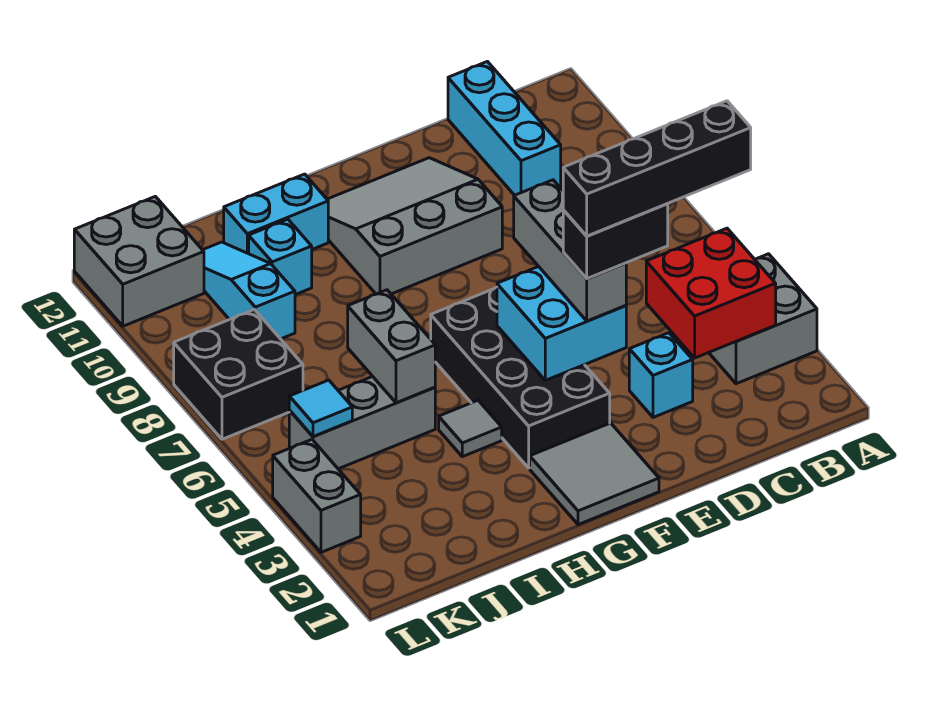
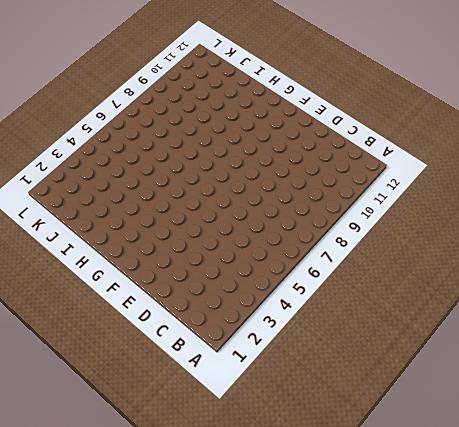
none -> grey brick A3:B4 level 1
none -> cyan brick C10:C12 level 1
none -> cyan brick D3 level 1

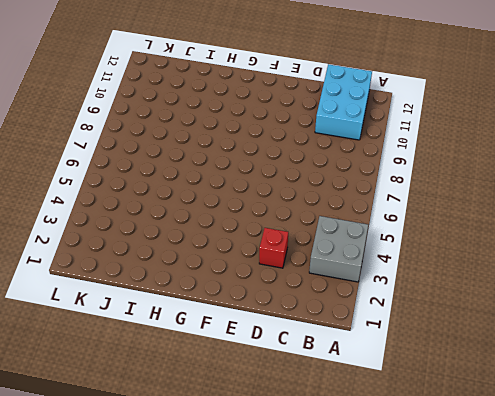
cyan brick B10:C12 level 1 -> cyan brick C10:C12 level 1
red brick D3 level 1 -> cyan brick D3 level 1
none -> grey slope E9:G11 level 1 top 9
none -> grey tile F1:G2 level 1
none -> black brick F3:G6 level 1

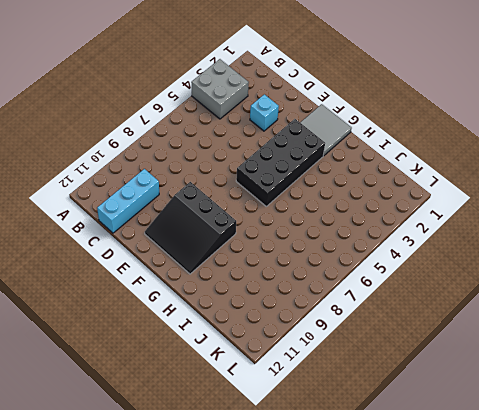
black slope E9:G11 level 1 top 9 -> grey slope E9:G11 level 1 top 9
none -> grey tile H4 level 1
none -> cyan brick H11:I11 level 1
none -> grey brick I5:K5 level 1

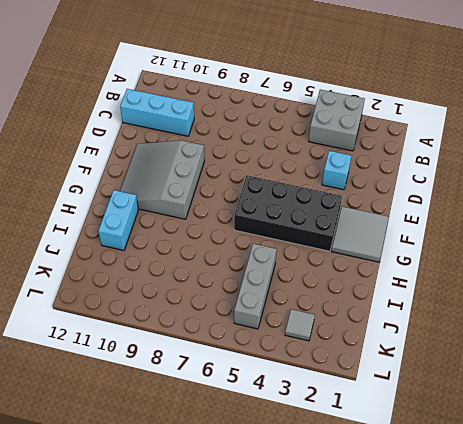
grey tile K3 level 1 -> grey tile H4 level 1
none -> cyan brick I10 level 1
none -> cyan slope J9:J11 level 1 top 9
none -> black brick K7:L8 level 1

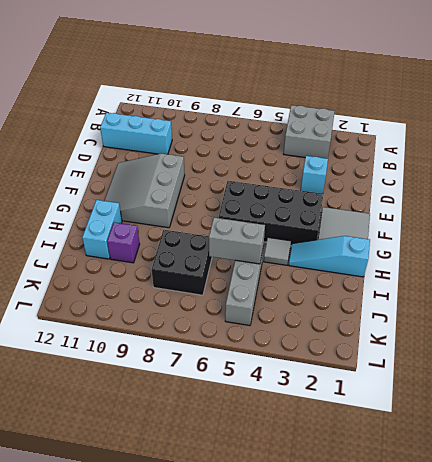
cyan slope H1:H3 level 1 top 1 -> cyan slope J9:J11 level 1 top 9
black brick I7:J8 level 1 -> black brick K7:L8 level 1
purple brick I10 level 1 -> cyan brick I10 level 1
none -> grey brick K11:L12 level 1
none -> grey brick L3:L4 level 1
none -> red brick B3:C4 level 2

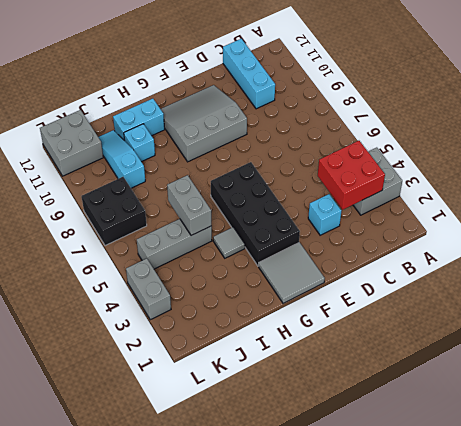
none -> cyan brick E4:F5 level 2
none -> cyan tile K5 level 2
none -> grey brick E4:E6 level 3

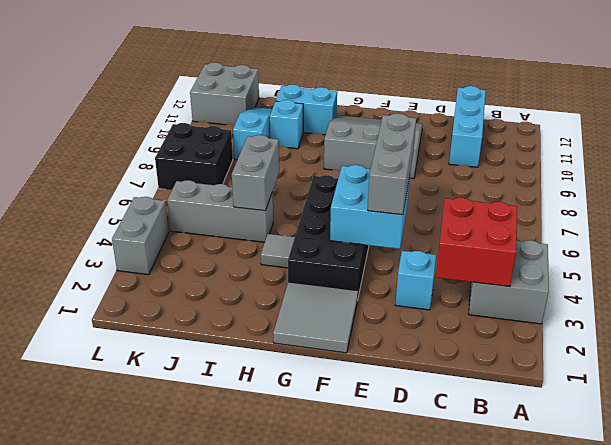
none -> cyan tile K5 level 2
none -> black brick D4:E4 level 4
none -> black brick B4:E4 level 5

